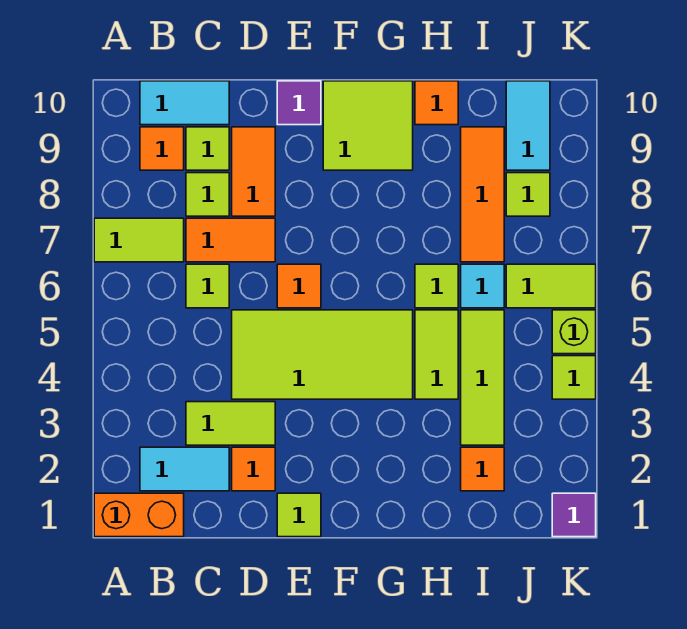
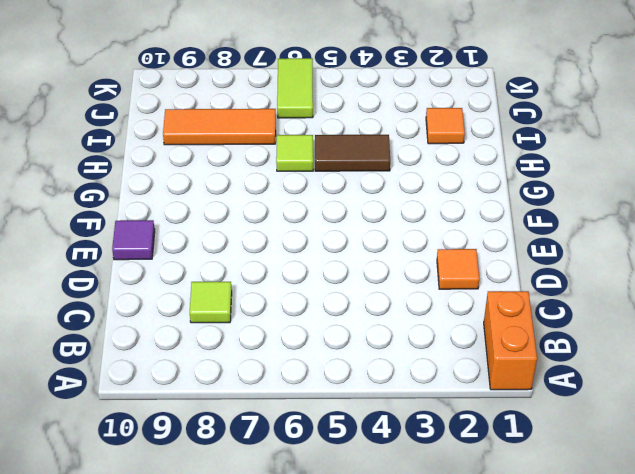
brown tile H4:H5 level 1 -> lime tile H4:H5 level 1
none -> lime tile A7:B7 level 1
none -> cyan tile B2:C2 level 1
none -> orange tile B9 level 1
none -> cyan tile B10:C10 level 1

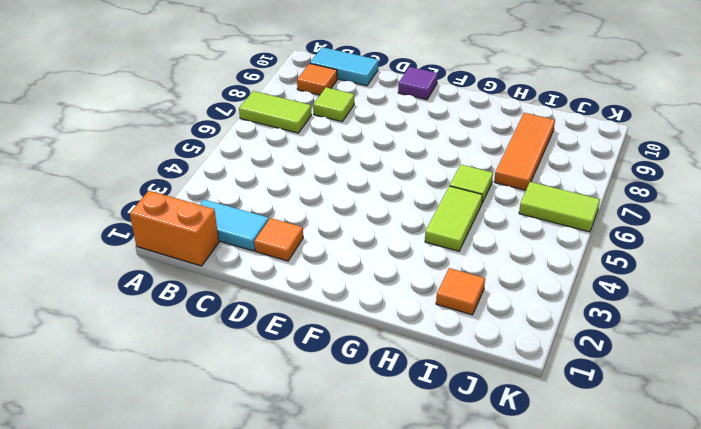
none -> lime tile C3:D3 level 1
none -> lime tile C6 level 1
none -> orange tile C7:D7 level 1
none -> lime tile C9 level 1

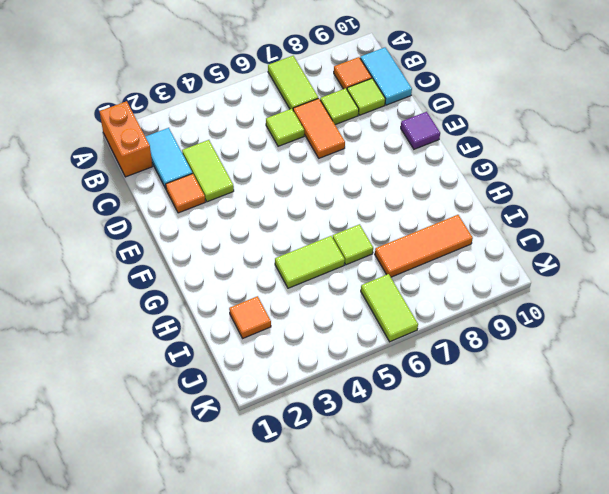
none -> lime tile D4:G5 level 1
none -> orange tile D8:D9 level 1
none -> lime tile E1 level 1
none -> orange tile E6 level 1

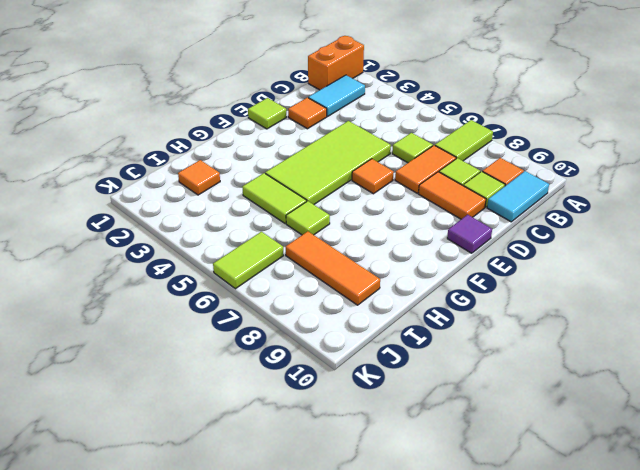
none -> lime tile C3:D3 level 1
none -> lime tile F9:G10 level 1
none -> orange tile H10 level 1
none -> lime tile I3:I5 level 1

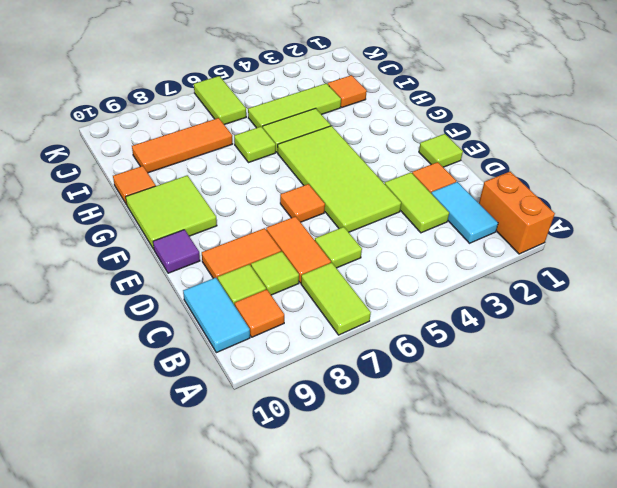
none -> cyan tile I6 level 1
none -> lime tile J8 level 1
none -> cyan tile J9:J10 level 1
none -> purple tile K1 level 1

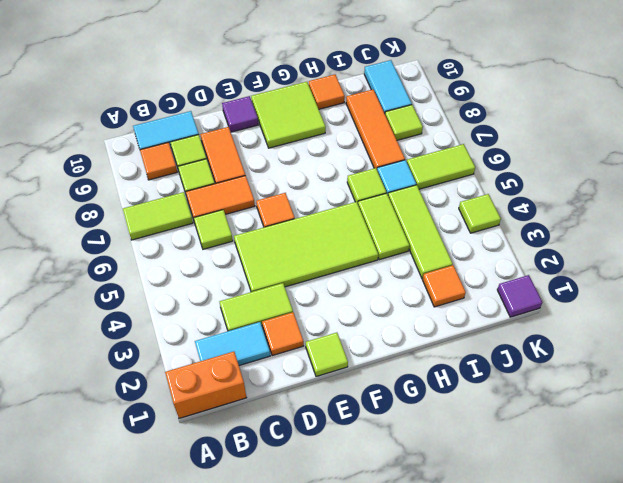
none -> lime brick K5 level 1

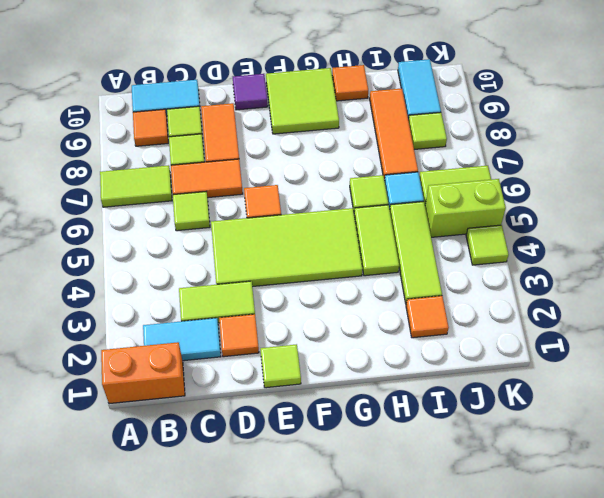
lime brick J5:K5 level 1 -> lime brick K5 level 1
none -> purple tile K1 level 1

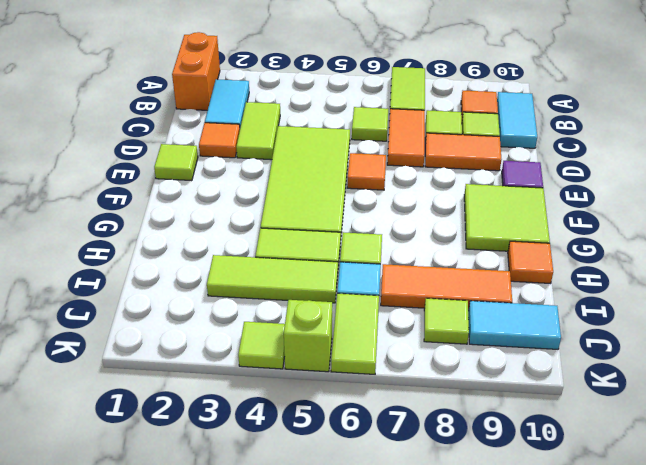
none -> orange tile I2 level 1
none -> purple tile K1 level 1

